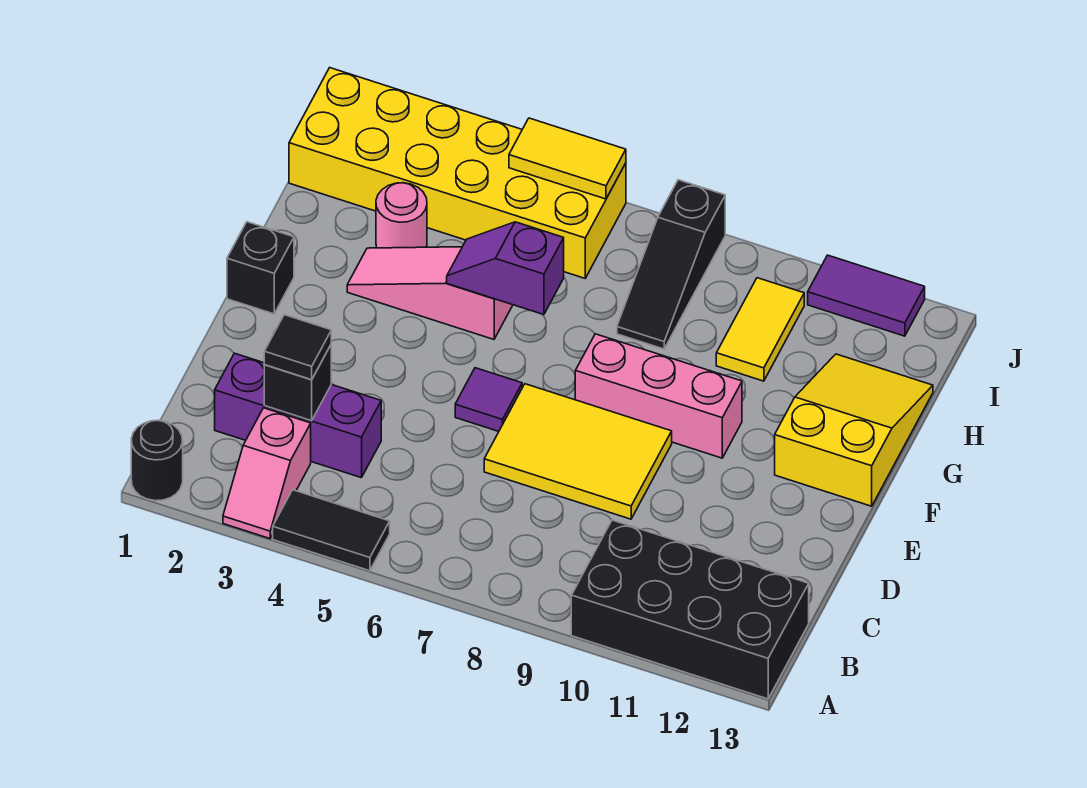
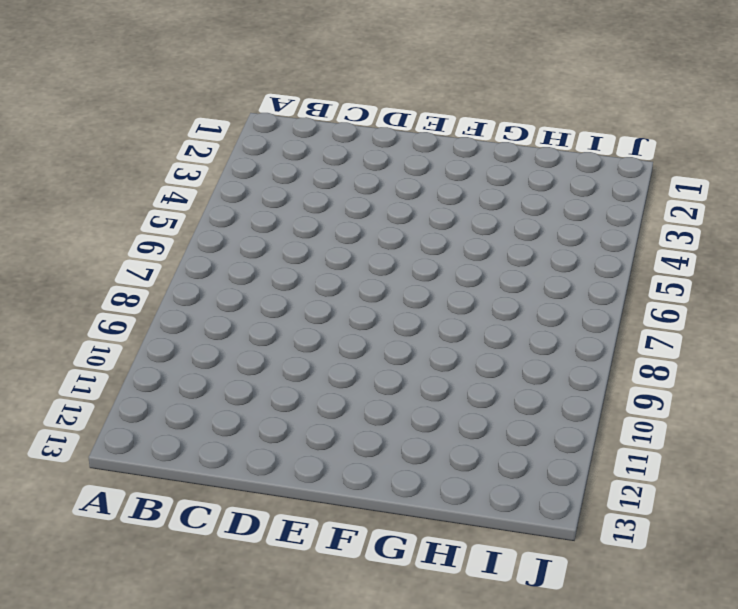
none -> black round brick A1 level 1
none -> pink slope A3:B3 level 1 top B
none -> black tile A4:A5 level 1

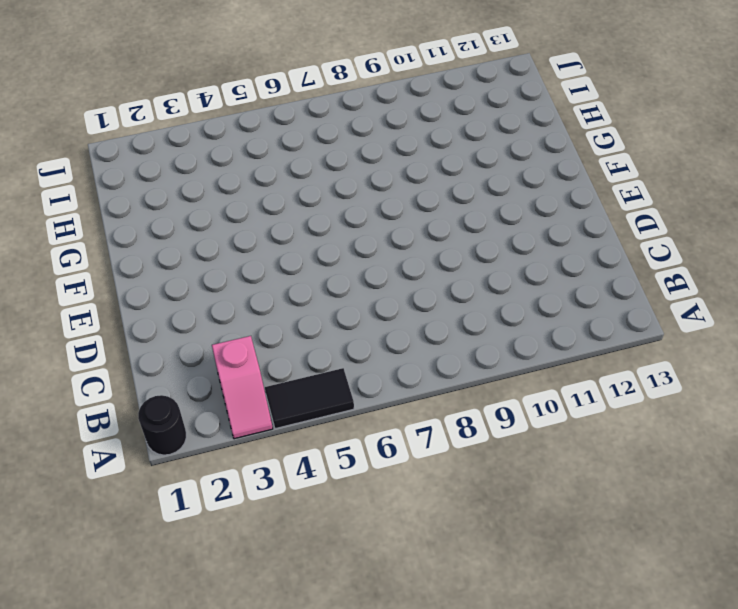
none -> black brick A10:B13 level 1
none -> purple brick C2:C4 level 1
none -> yellow tile D7:E9 level 1

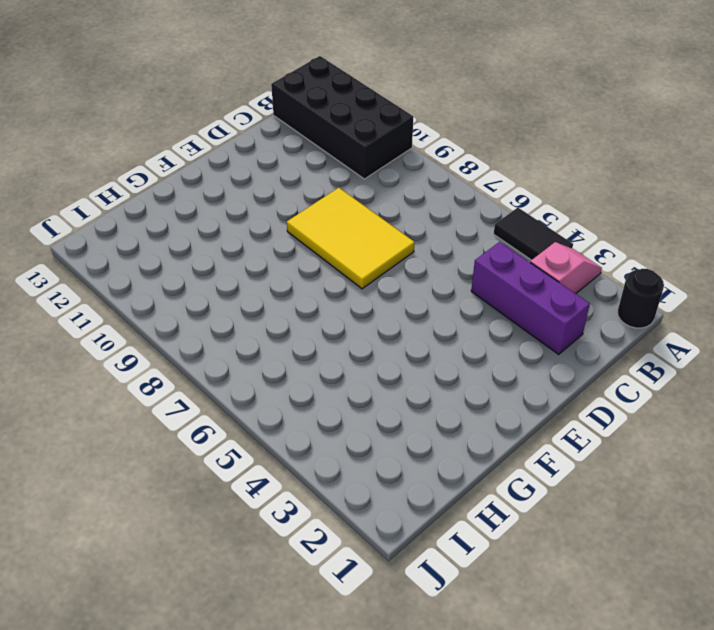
none -> purple tile E6 level 1
none -> black brick F1 level 1
none -> pink brick F8:F10 level 1

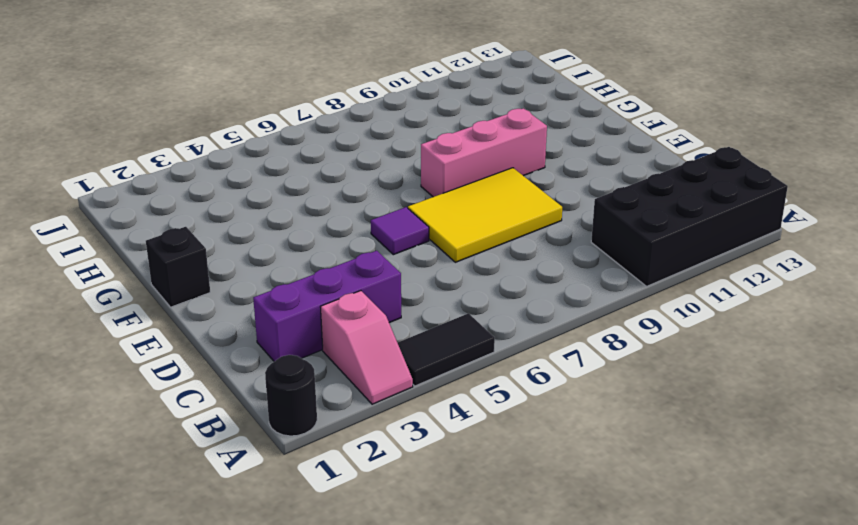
none -> yellow slope F12:H13 level 1 top F
none -> pink slope G3:G5 level 1 top 5
none -> pink round brick H3 level 1

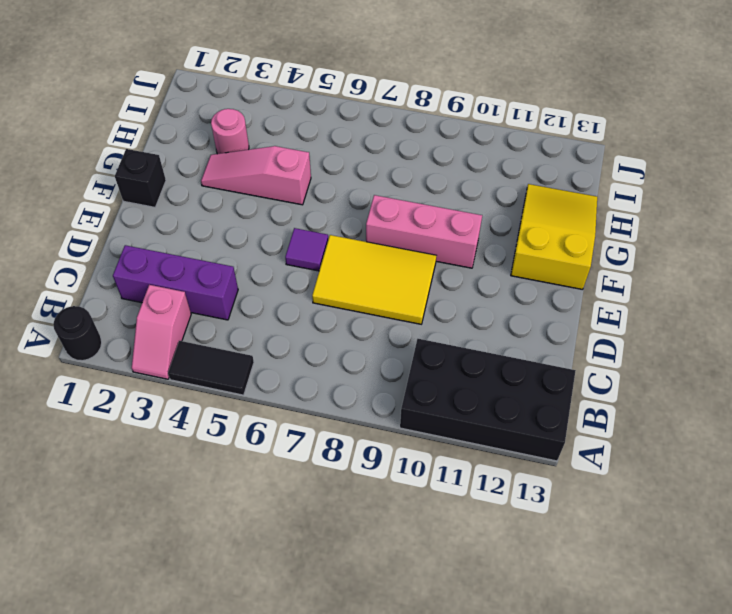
none -> black slope H8:J8 level 1 top J
none -> yellow tile H10:I10 level 1
none -> yellow brick I1:J6 level 1

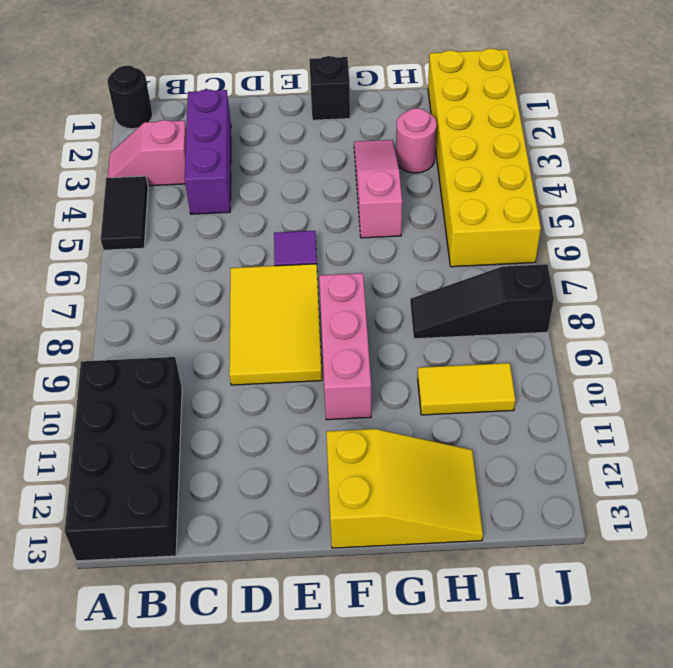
none -> purple tile J11:J12 level 1
none -> black brick C3 level 2
none -> purple slope G5:G6 level 2 top 6

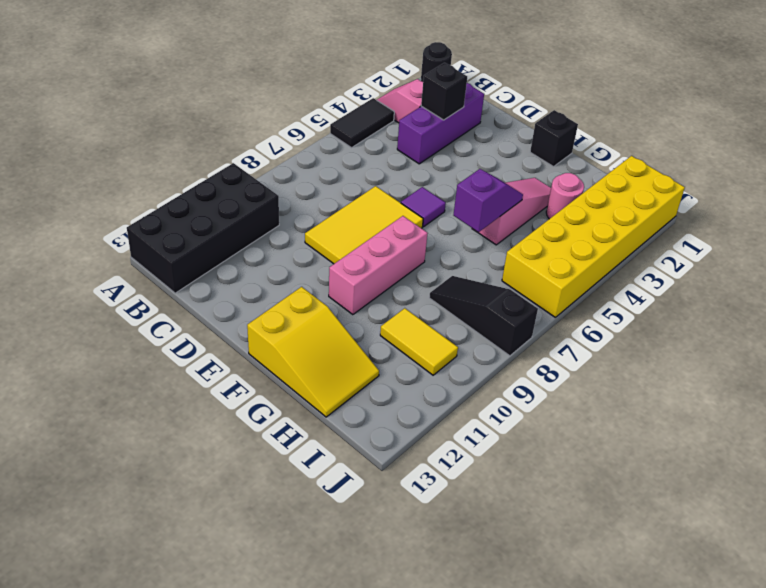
none -> purple tile J11:J12 level 1
none -> yellow tile J5:J6 level 2
none -> black tile C3 level 3

